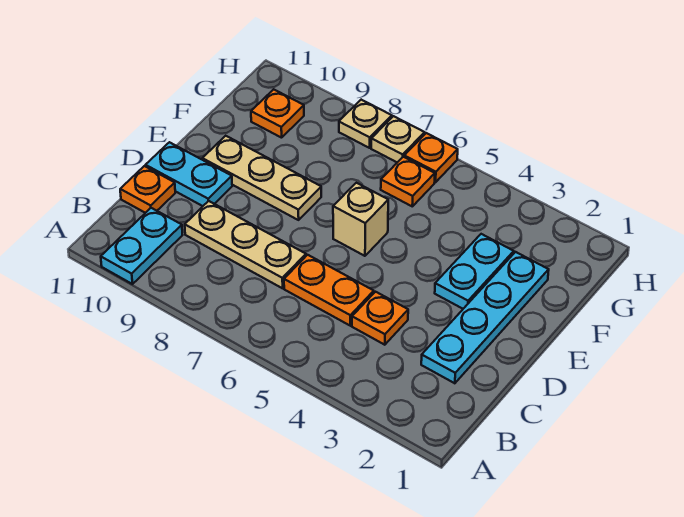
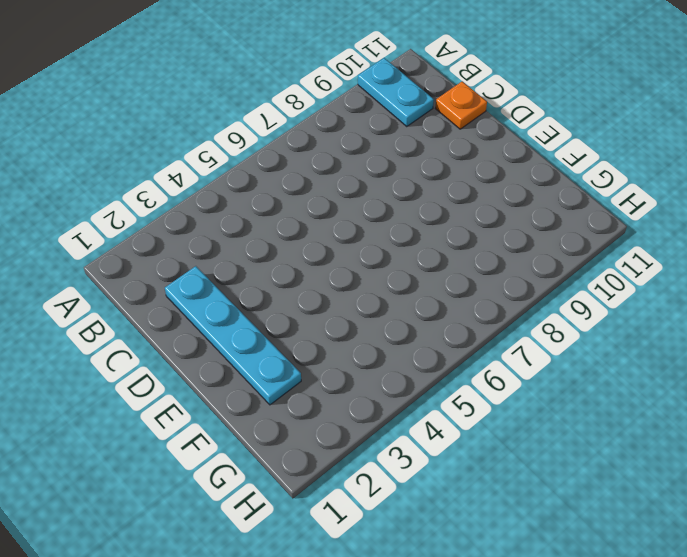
none -> orange plate C4 level 1
none -> orange plate C5:C6 level 1
none -> tan plate C7:C9 level 1

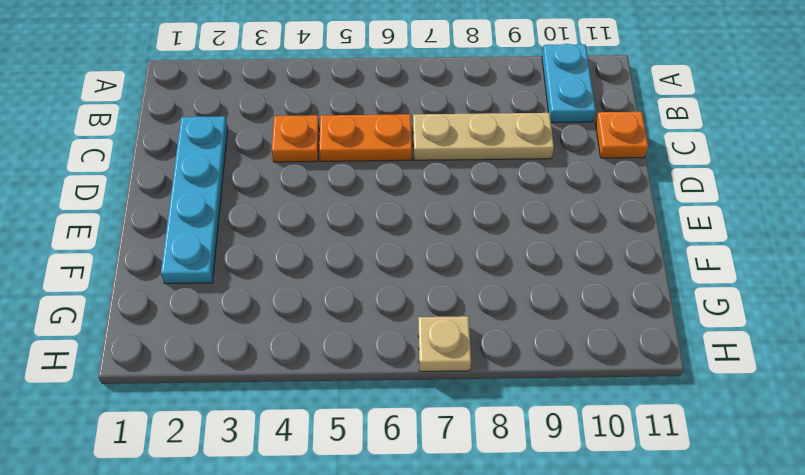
none -> cyan plate D10:D11 level 1
none -> cyan plate E3:F3 level 1
none -> tan brick E6 level 1

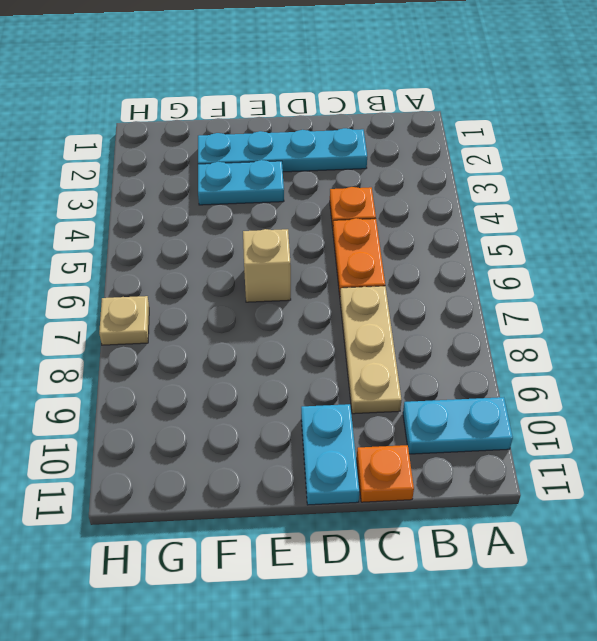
none -> tan plate E8:E10 level 1
none -> orange plate G6 level 1
none -> orange plate G10 level 1

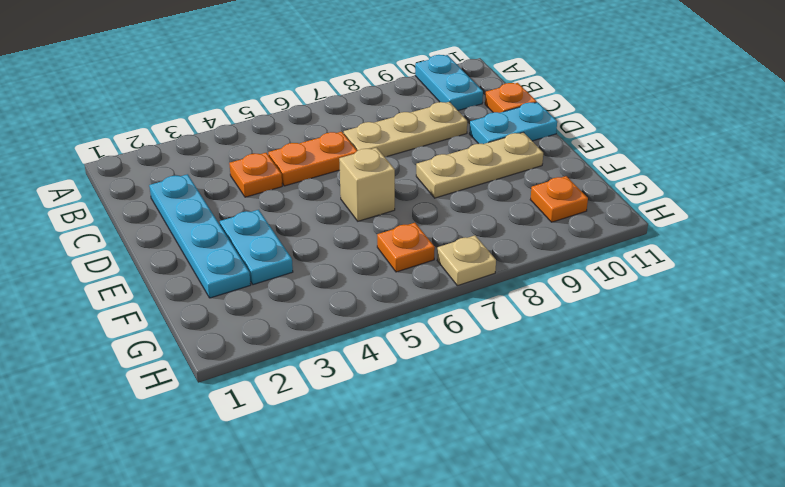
none -> orange plate H6 level 1
none -> tan plate H8 level 1

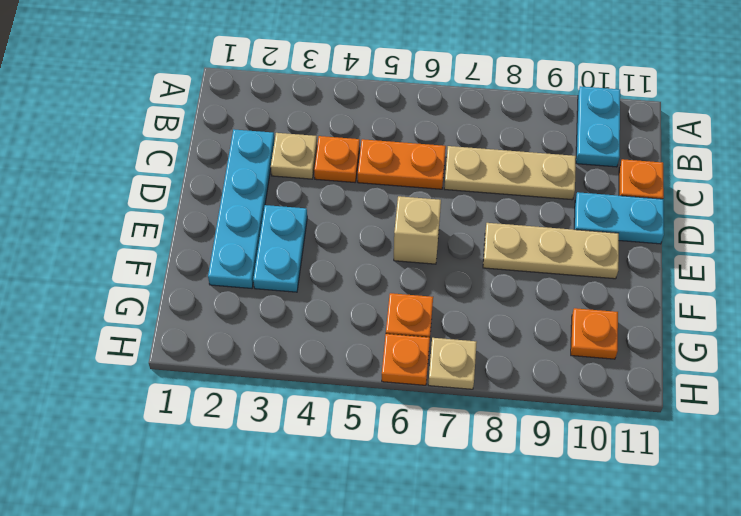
tan plate C3 level 1 -> tan plate H8 level 1

